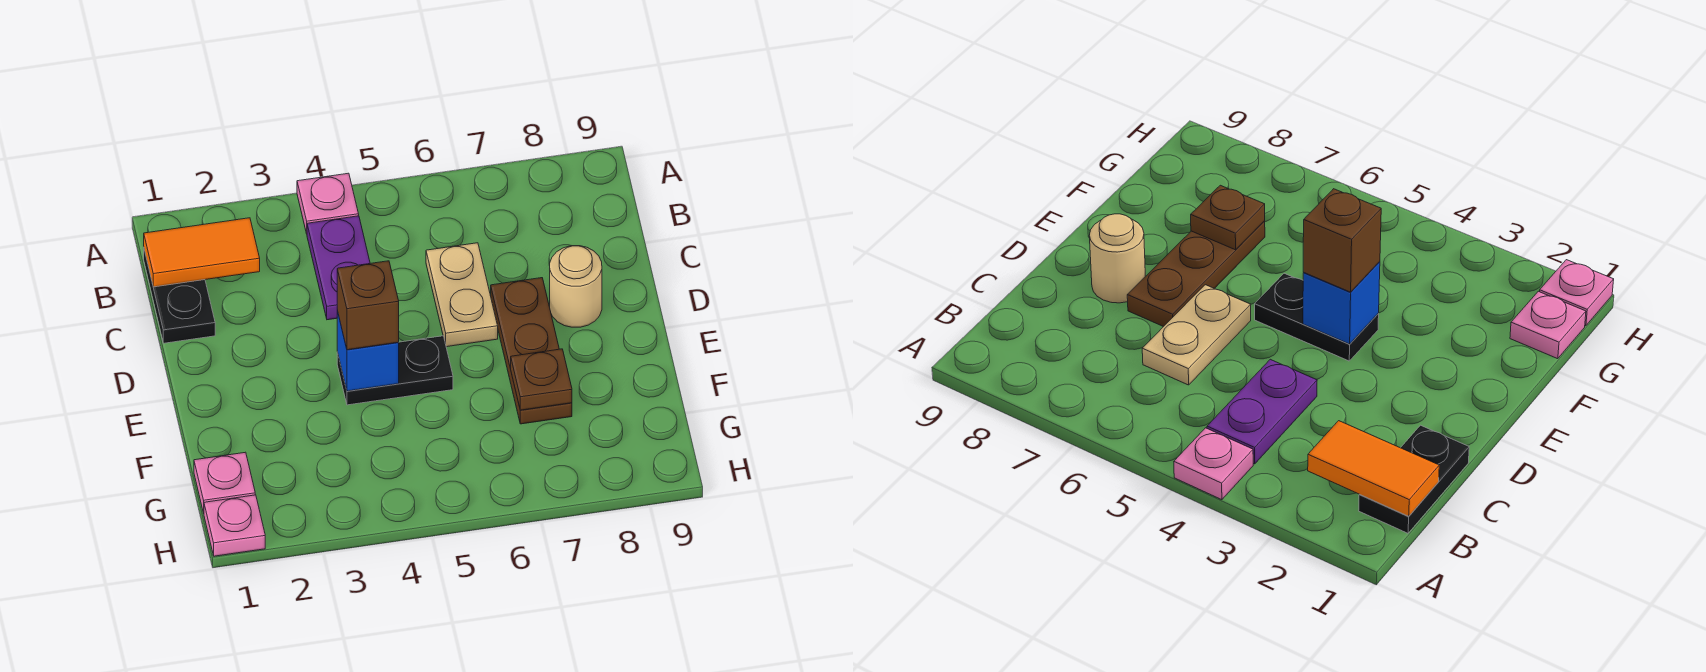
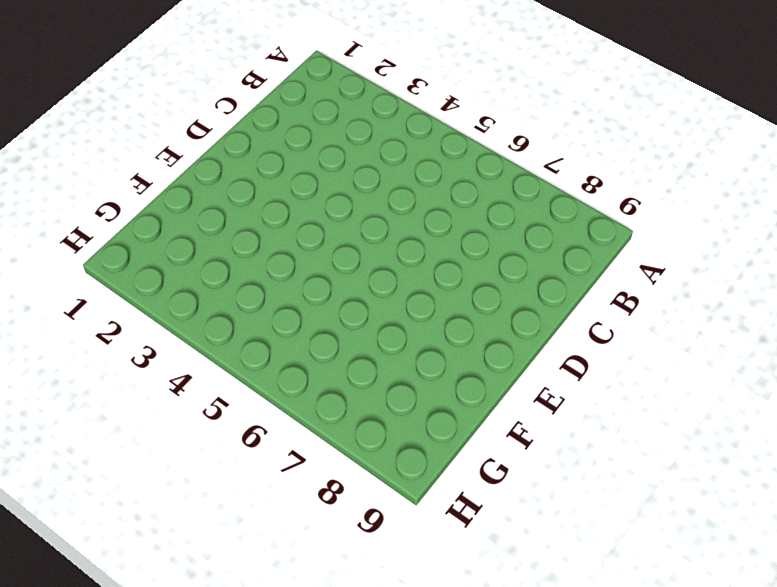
none -> pink plate A4 level 1
none -> black plate B1:C1 level 1
none -> purple plate B4:C4 level 1

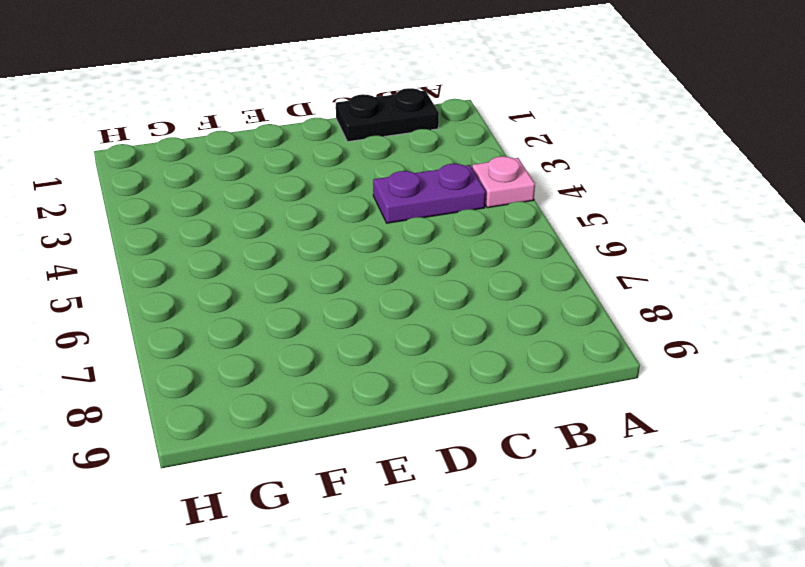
none -> tan plate C6:D6 level 1
none -> brown plate D7:F7 level 1
none -> tan round brick D8 level 1

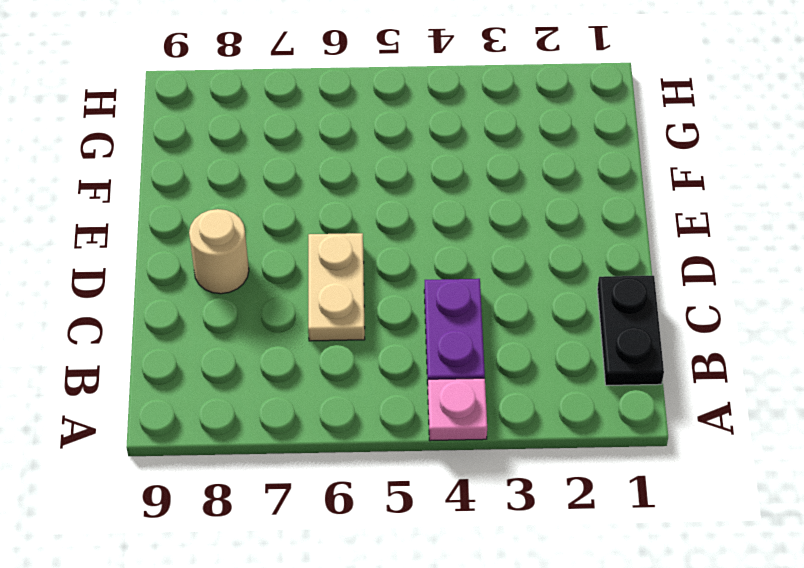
none -> brown plate D7:F7 level 1
none -> black plate E4:E5 level 1
none -> pink plate G1 level 1

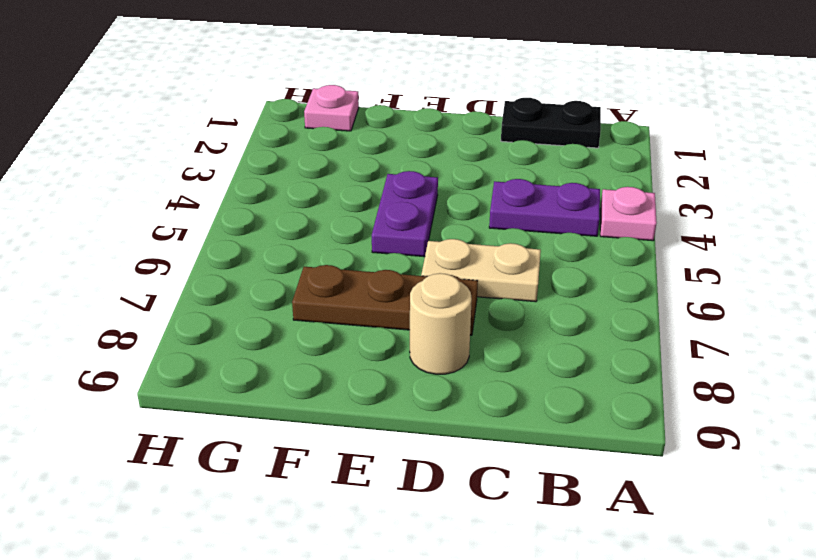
purple plate E4:E5 level 1 -> black plate E4:E5 level 1
none -> pink plate H1 level 1
none -> orange tile B1:B2 level 2
none -> blue brick E4 level 2

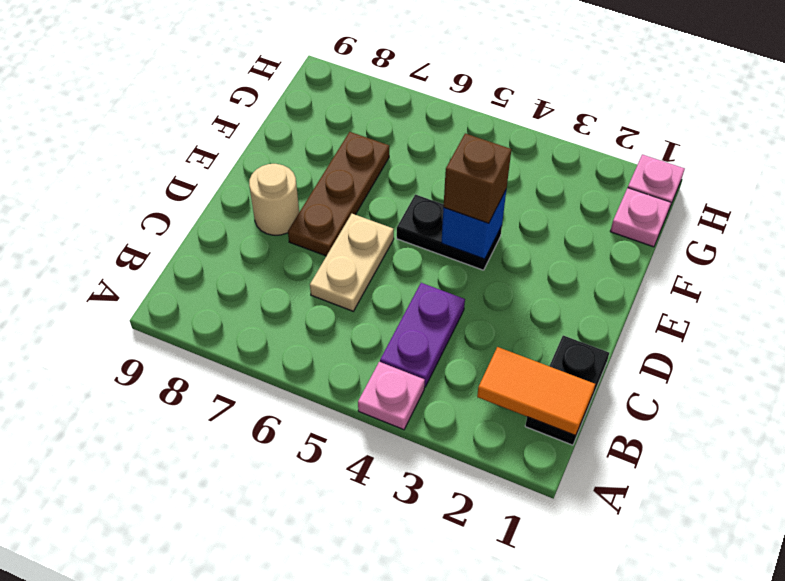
none -> brown plate F7 level 2

